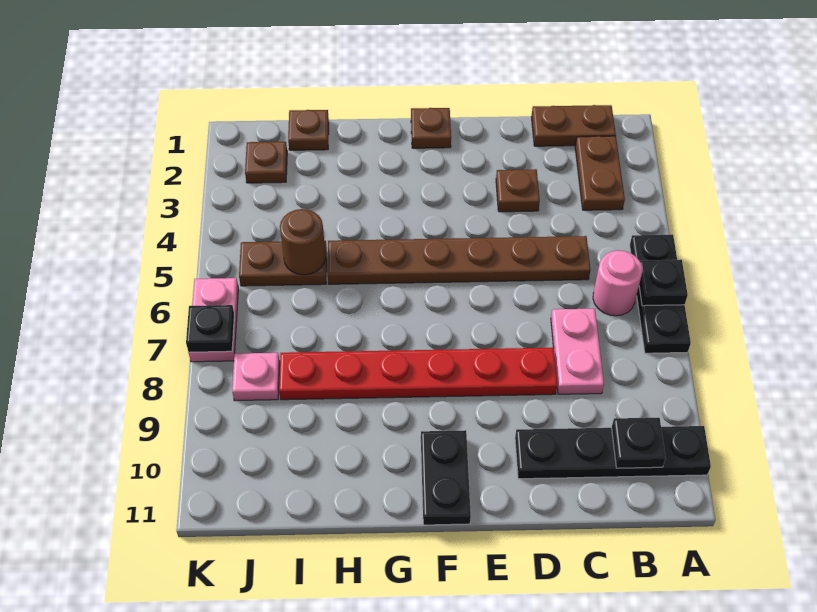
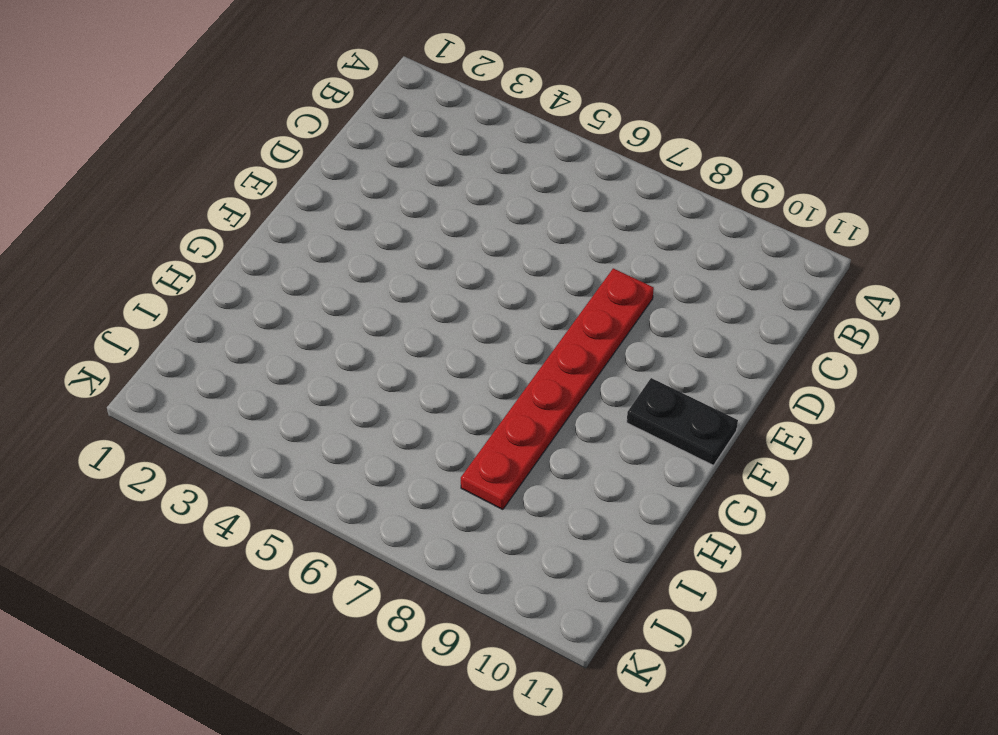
none -> black plate A5:A7 level 1
none -> black plate A10:D10 level 1
none -> brown plate B1:C1 level 1

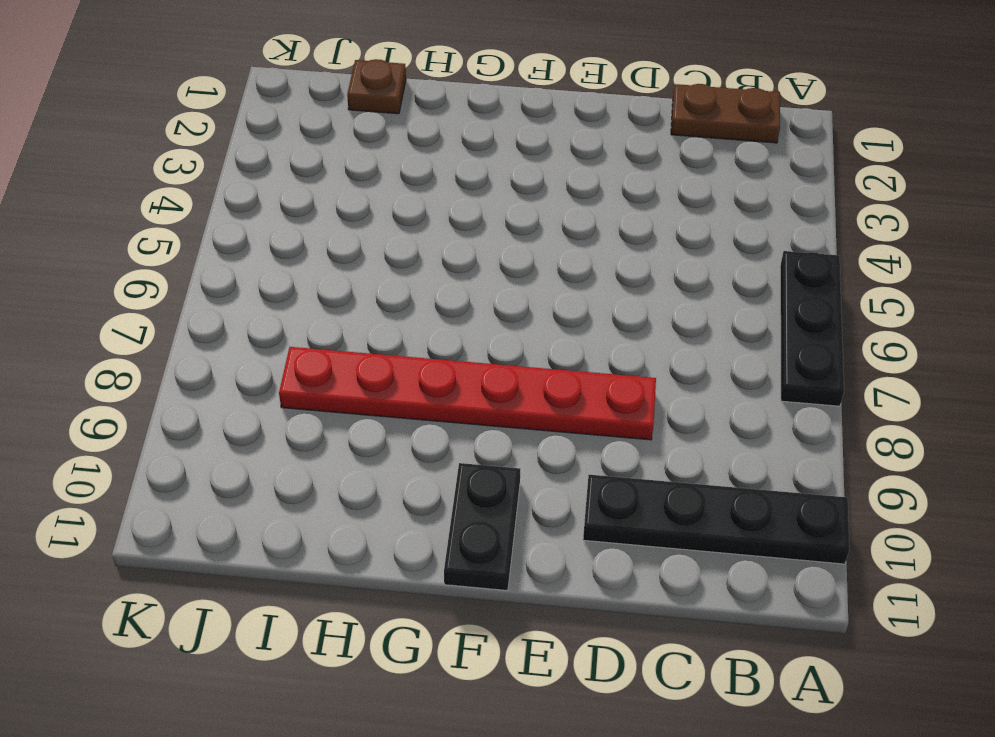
none -> brown plate B2:B3 level 1
none -> pink round brick B6 level 1
none -> brown plate C5:H5 level 1

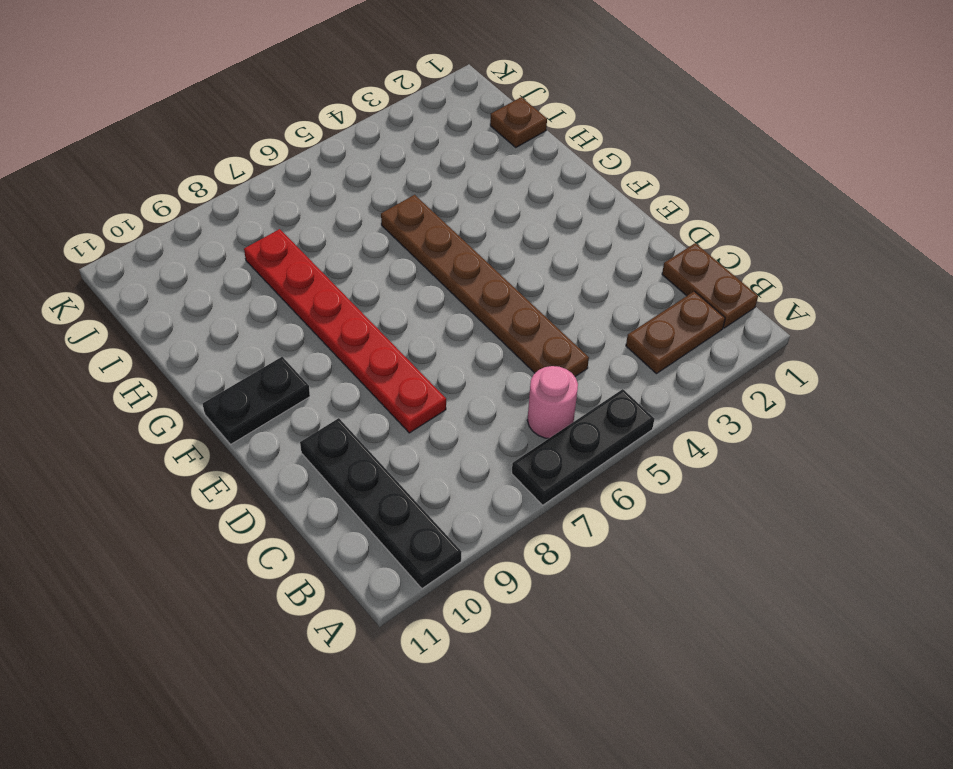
none -> pink plate C7:C8 level 1
none -> brown plate D3 level 1
none -> brown plate F1 level 1

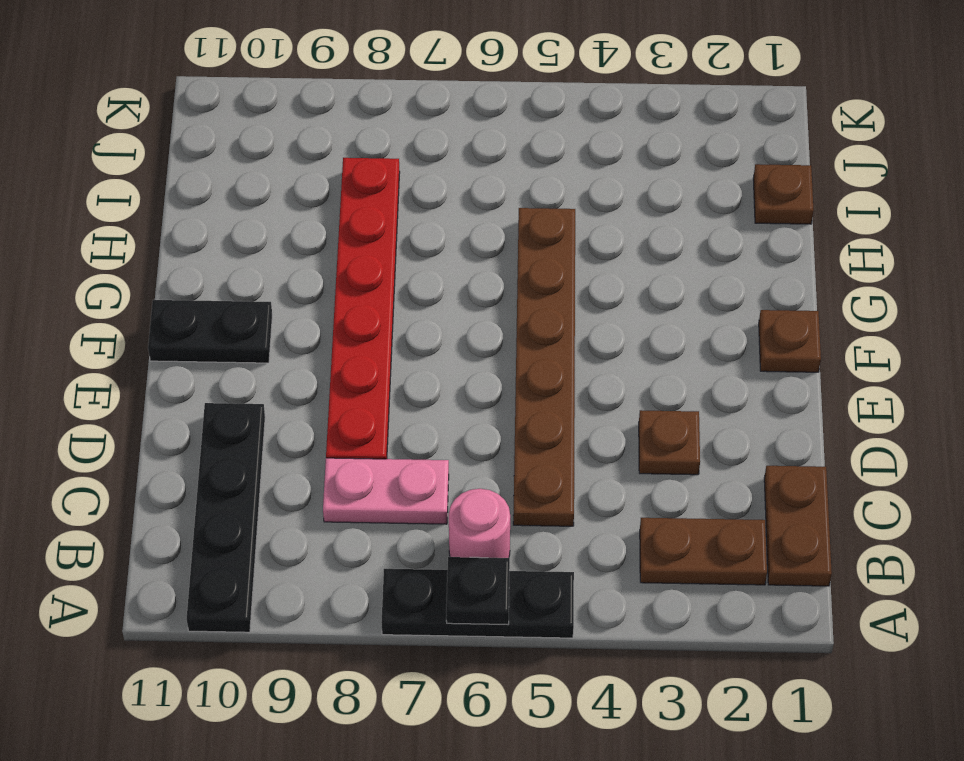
none -> brown plate I5:J5 level 1
none -> brown plate J2 level 1
none -> pink plate J8 level 1

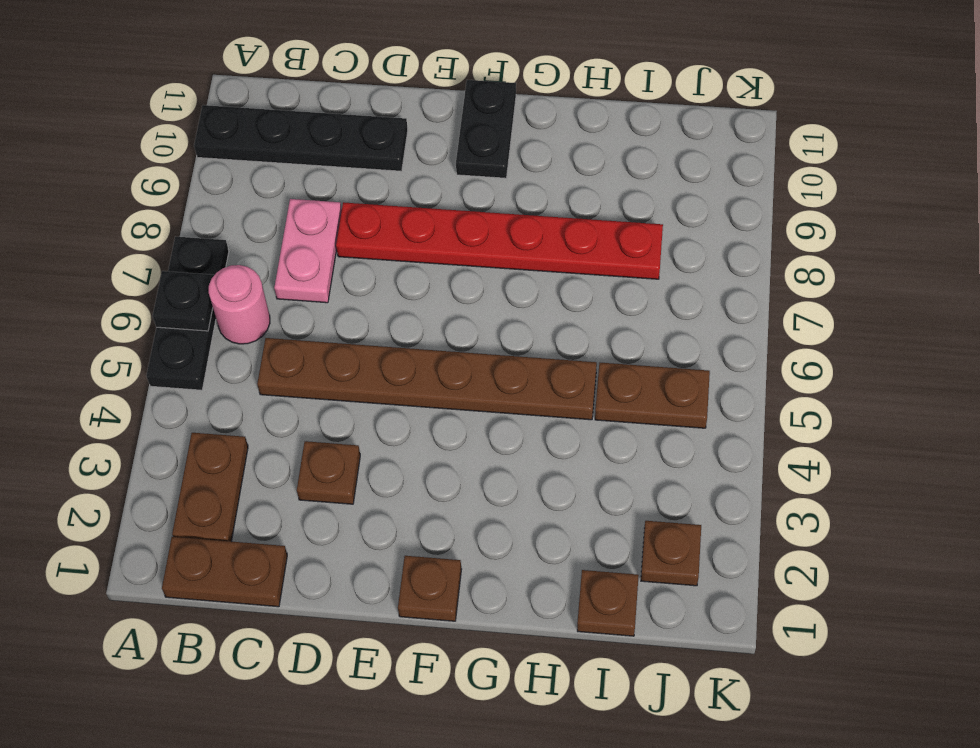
none -> pink plate J8 level 1
none -> pink plate K6:K7 level 1
none -> black plate B10 level 2

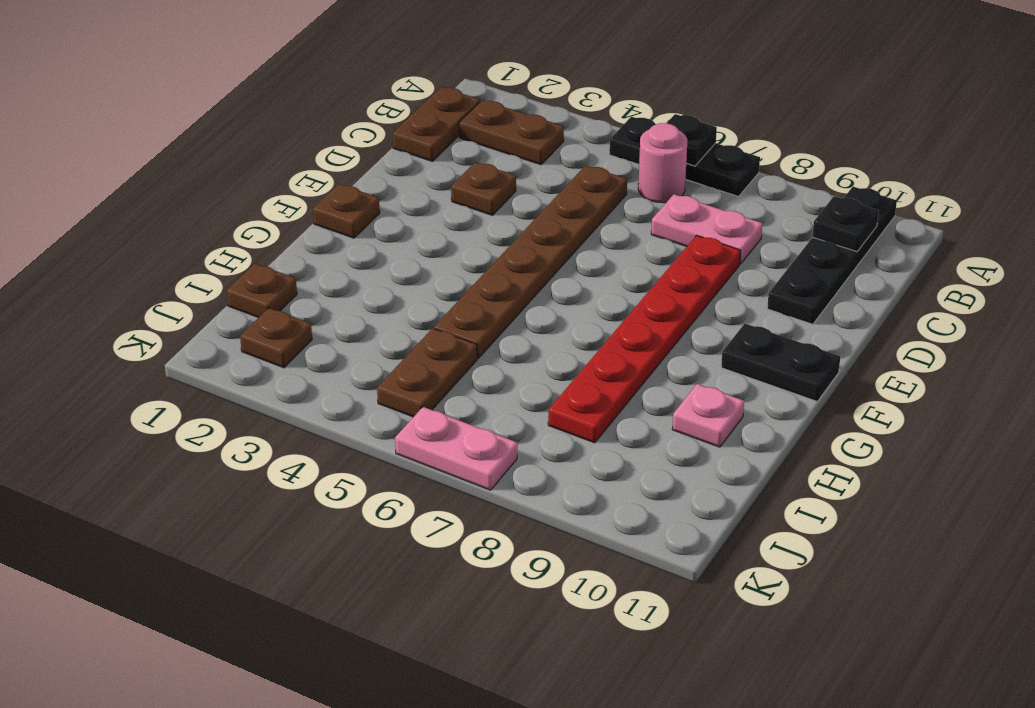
pink plate H10 level 1 -> pink plate J8 level 1
none -> brown round brick I5 level 2
none -> black plate K7 level 2

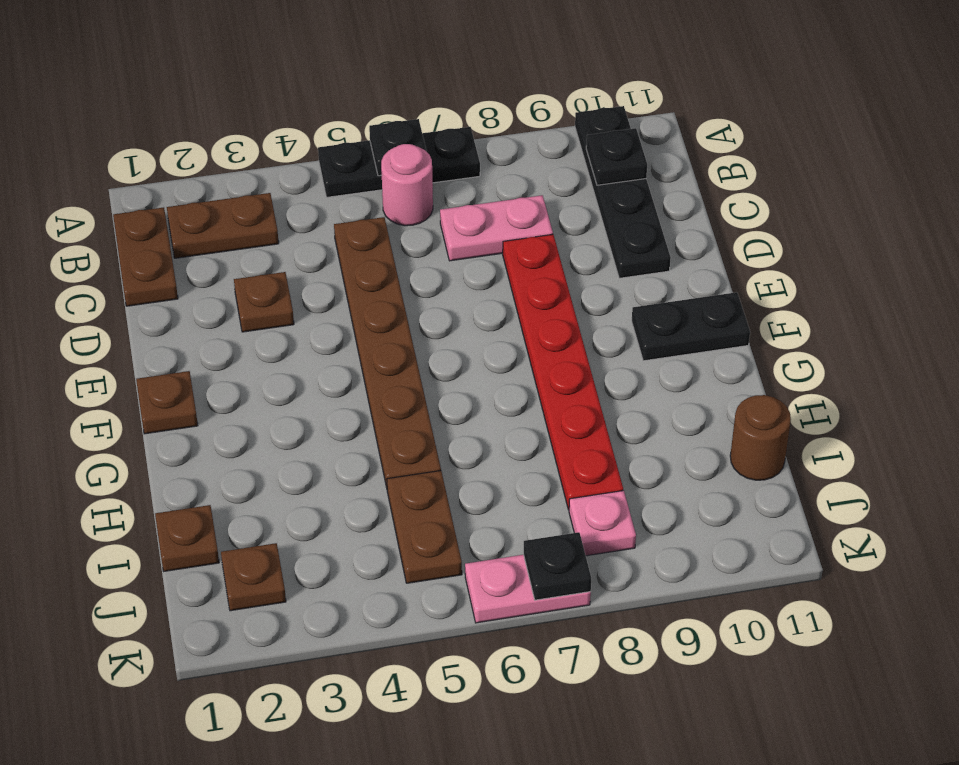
brown round brick I11 level 1 -> brown round brick I5 level 2

